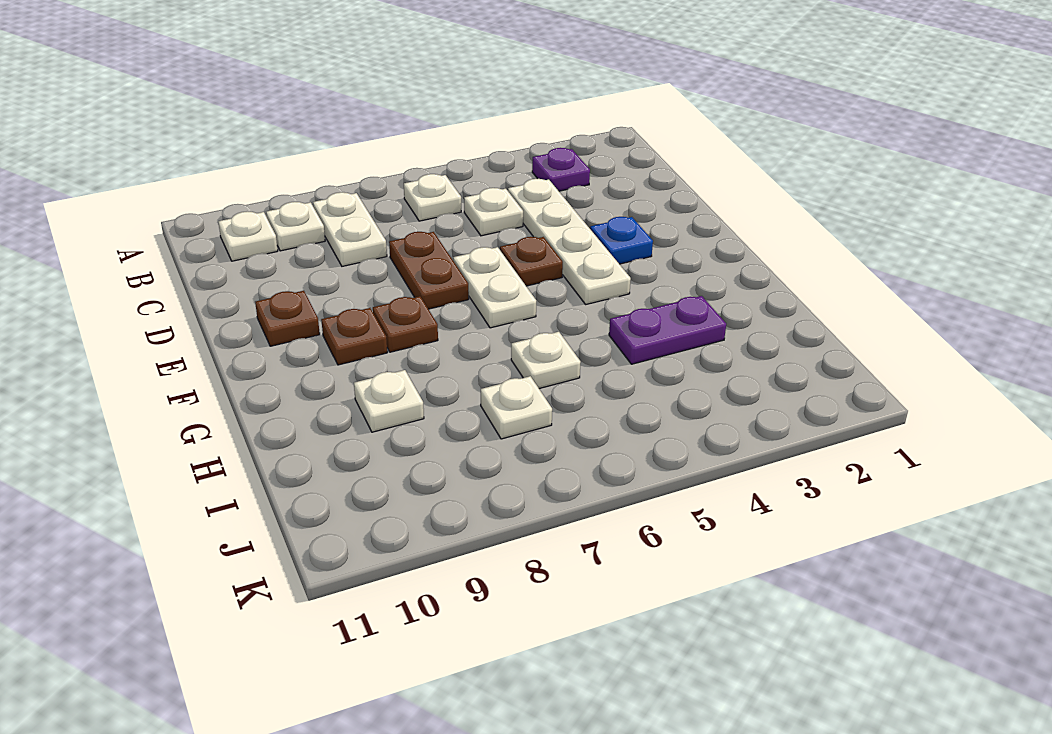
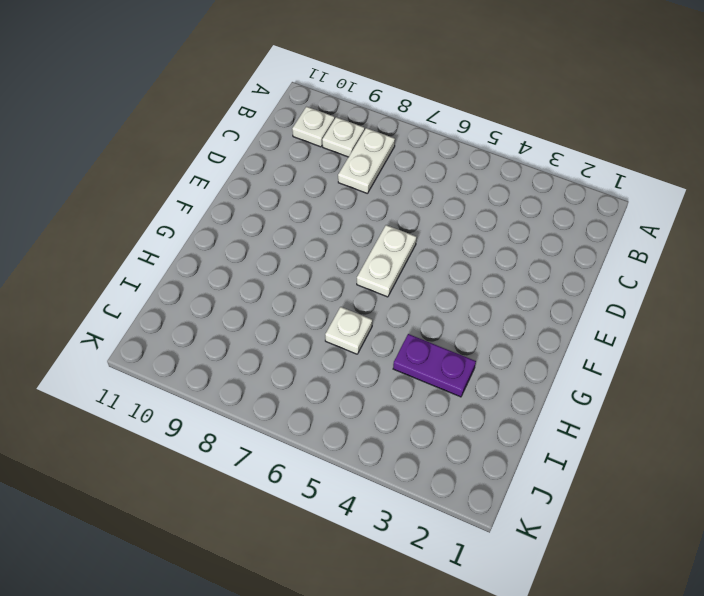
none -> purple plate B3 level 1
none -> white plate B6 level 1
none -> white plate C4:F4 level 1

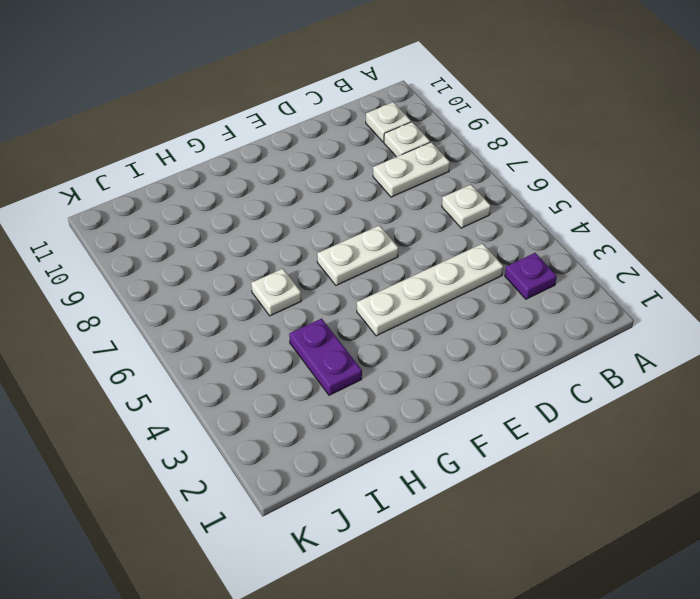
none -> white plate C5 level 1
none -> brown plate D7:E7 level 1
none -> blue plate E3 level 1

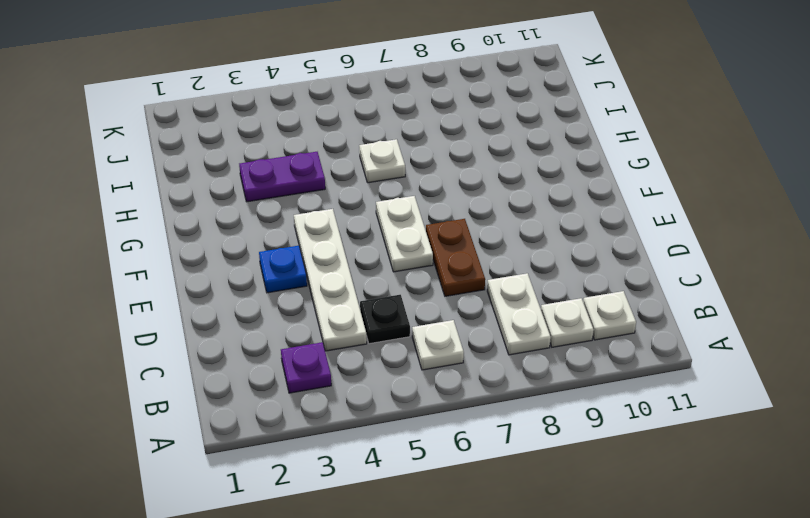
black plate C5 level 1 -> white plate C5 level 1
none -> brown plate E5 level 1
none -> brown plate E10 level 1
none -> brown plate F8 level 1

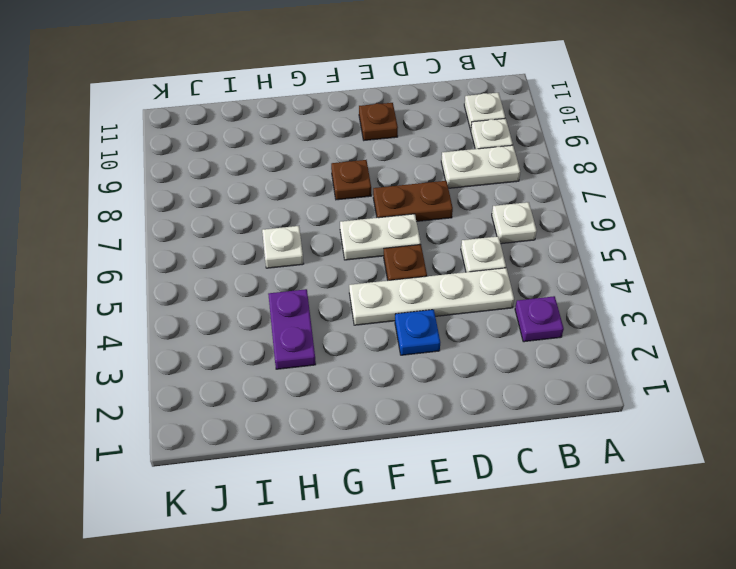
none -> brown plate F9 level 1
none -> white plate H9 level 1
none -> white plate I7 level 1

